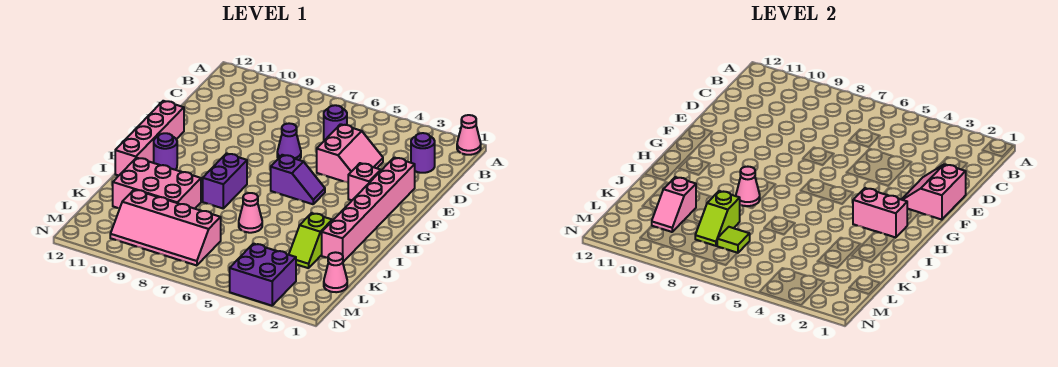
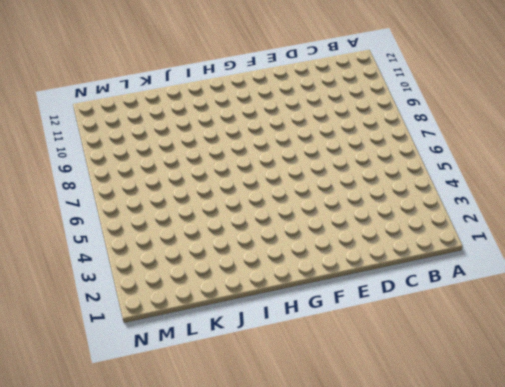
none -> pink cone A1 level 1
none -> purple round brick C2 level 1
none -> purple round brick C6 level 1

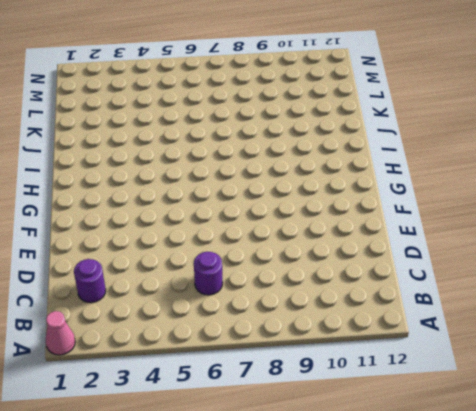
none -> pink slope D4:E5 level 1 top 5
none -> pink brick E2:J2 level 1
none -> purple cone E7 level 1

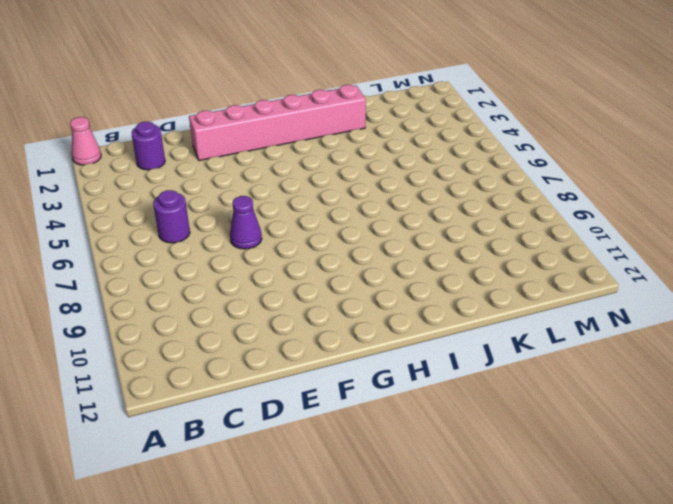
none -> pink slope D4:E5 level 1 top 5
none -> pink brick F3 level 1
none -> pink brick F12:I12 level 1

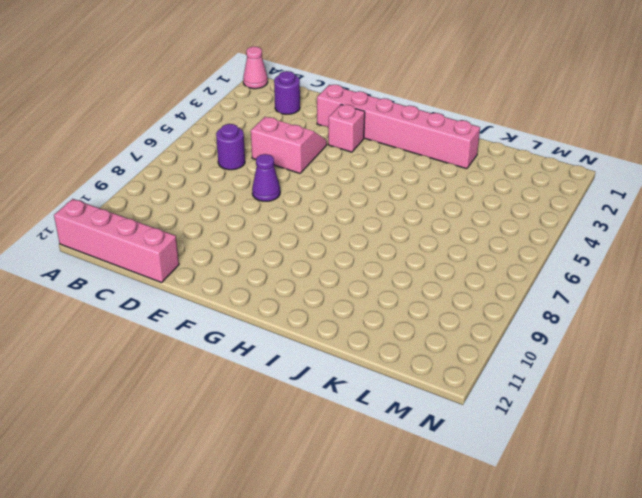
pink brick A12:D12 level 1 -> pink brick F12:I12 level 1
none -> purple slope G5:G6 level 1 top 6
none -> purple brick H8:I8 level 1
none -> purple round brick H11 level 1

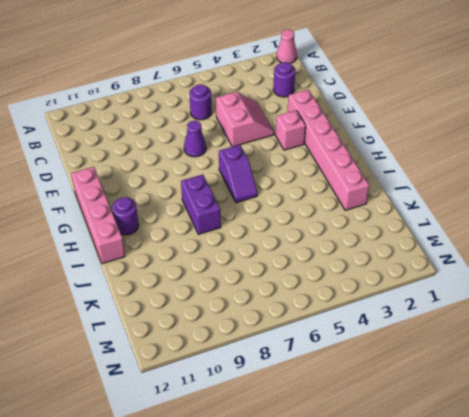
purple slope G6:H6 level 1 top G -> purple slope G5:G6 level 1 top 6
none -> lime slope J3:K3 level 1 top J
none -> pink cone J6 level 1
none -> pink brick J9:K11 level 1

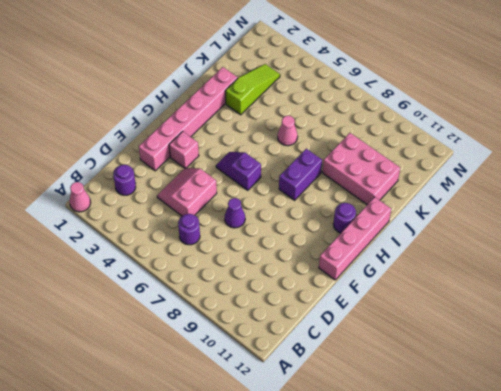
lime slope J3:L3 level 1 top J -> lime slope J3:K3 level 1 top J
none -> pink cone L1 level 1
none -> pink slope L7:M10 level 1 top L
none -> purple brick M3:N4 level 1

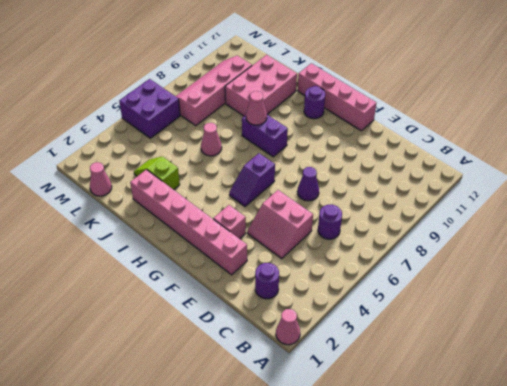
purple brick M5:N6 level 1 -> purple brick M3:N4 level 1
none -> pink slope E1:F2 level 2 top 1
none -> pink brick H2:H3 level 2
none -> lime slope K8:L8 level 2 top K

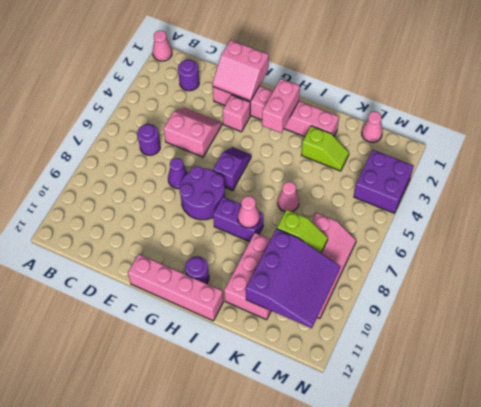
purple round brick F7:G8 level 1 -> none
purple slope K9:M11 level 2 top K -> pink slope K10:L10 level 2 top K
none -> lime tile L7 level 2

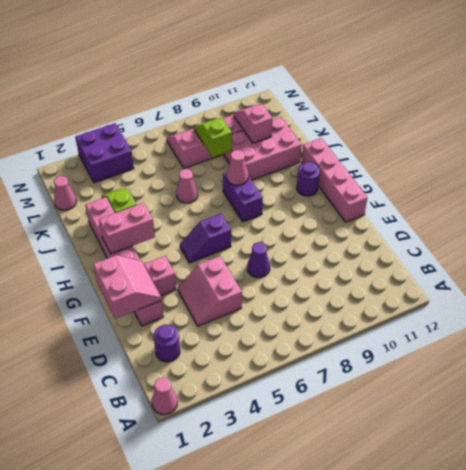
none -> purple round brick C6 level 1
none -> lime tile L7 level 2

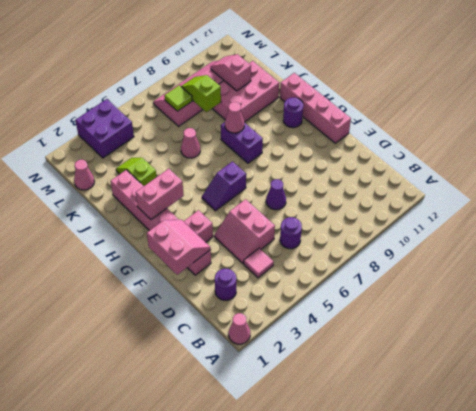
pink tile C4 level 1 -> none

